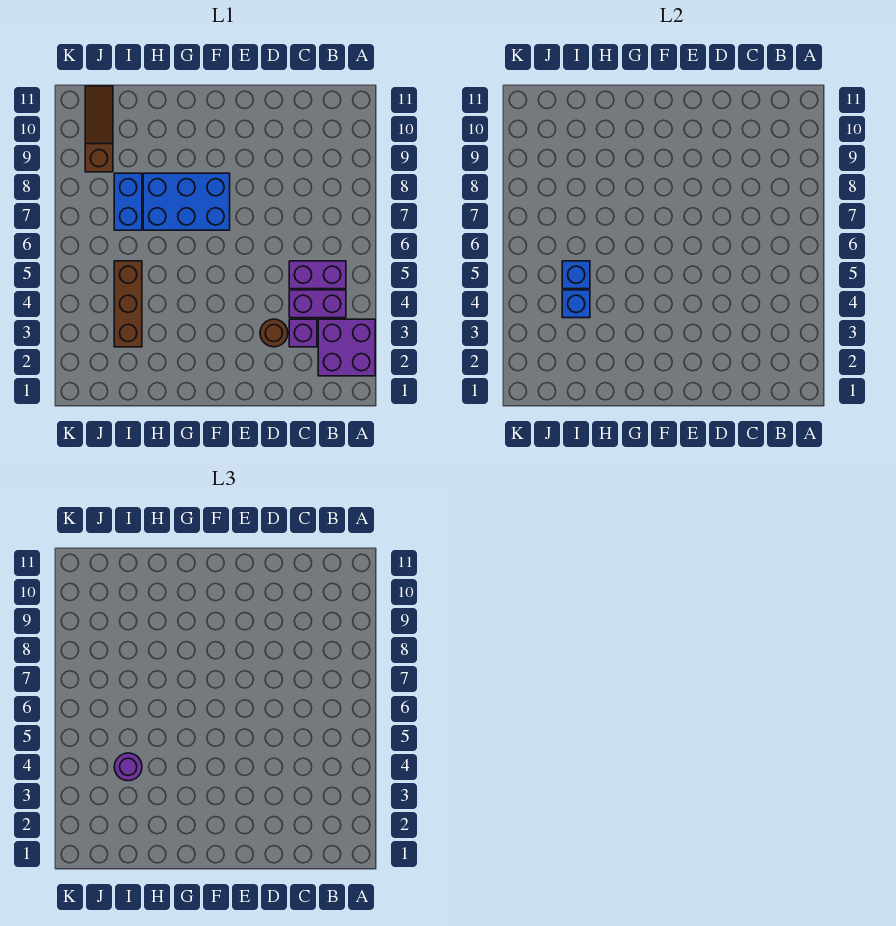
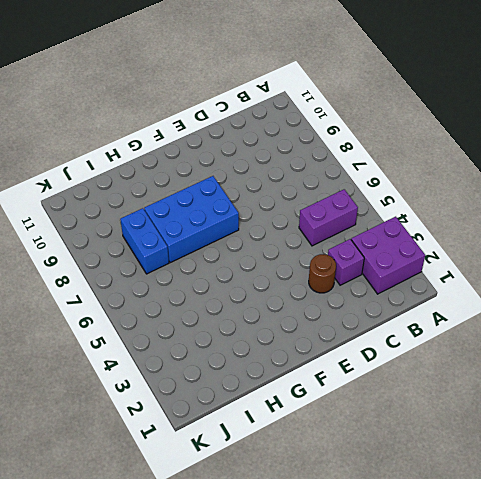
none -> purple brick B4:C4 level 1
none -> brown brick I3:I5 level 1
none -> brown slope J9:J11 level 1 top 9

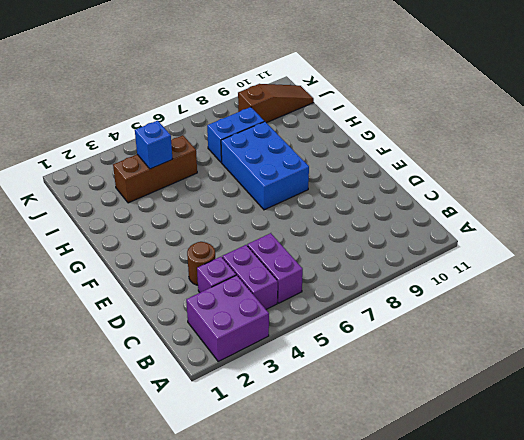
none -> blue brick I5 level 2
none -> purple round brick I4 level 3

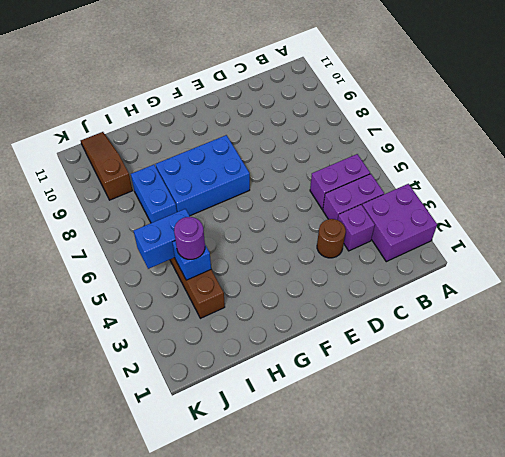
blue brick I5:J5 level 2 -> blue brick I5 level 2

